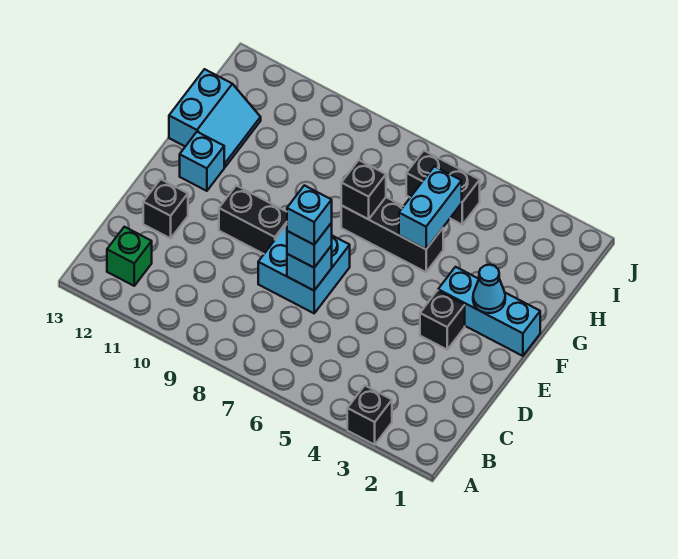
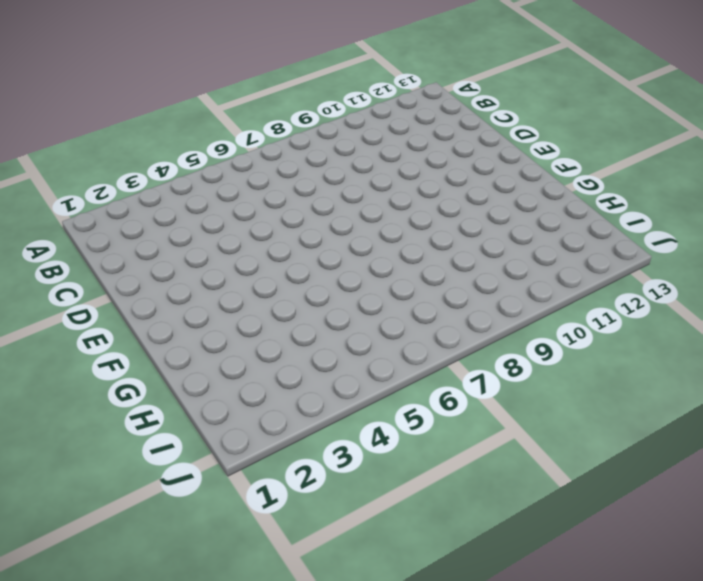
none -> black brick A3 level 1
none -> green brick B12 level 1
none -> cyan brick D7:E8 level 1

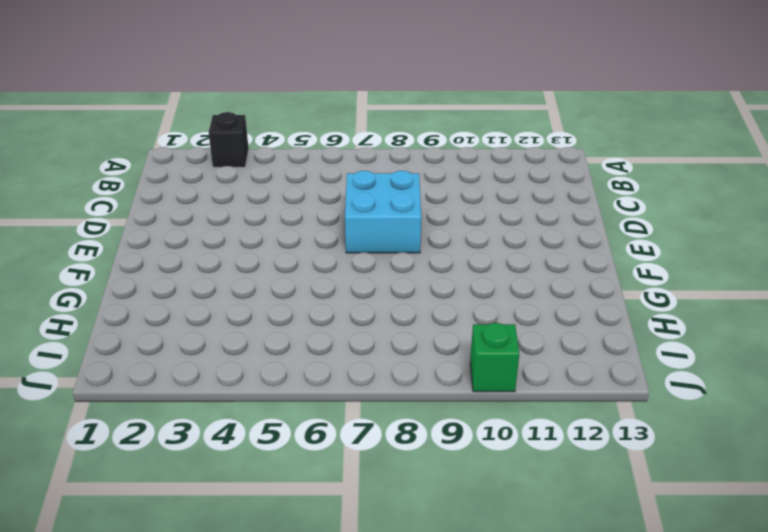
green brick J10 level 1 -> green brick B12 level 1
none -> black brick D12 level 1
none -> black brick E3 level 1
none -> black brick E9:E10 level 1

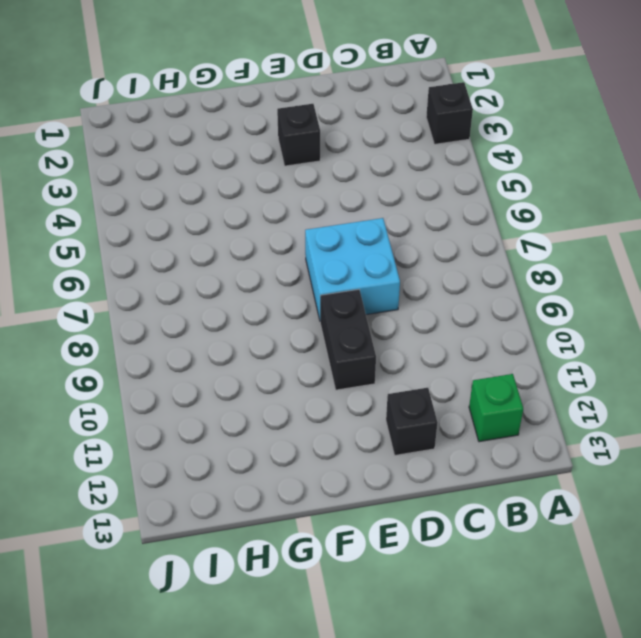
none -> cyan brick F1:F3 level 1
none -> cyan brick F12 level 1
none -> black brick G5:G7 level 1

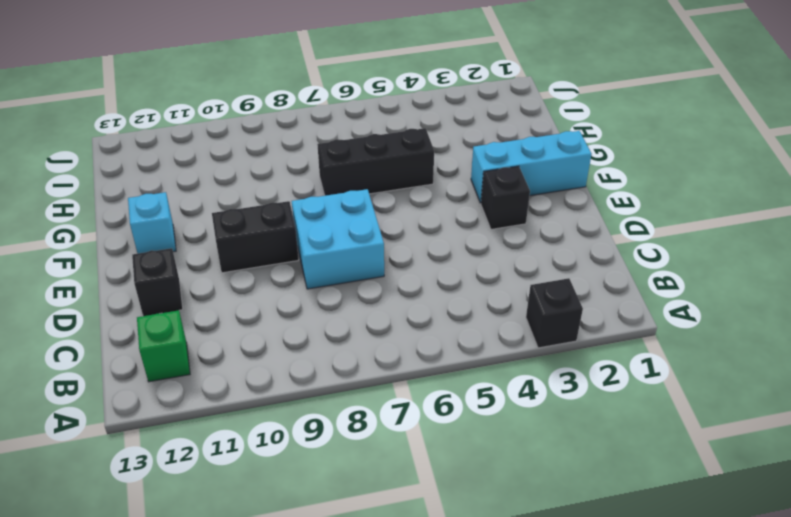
none -> cyan slope G12:H13 level 1 top 13
none -> black brick I5:I6 level 1
none -> cyan brick D7 level 2

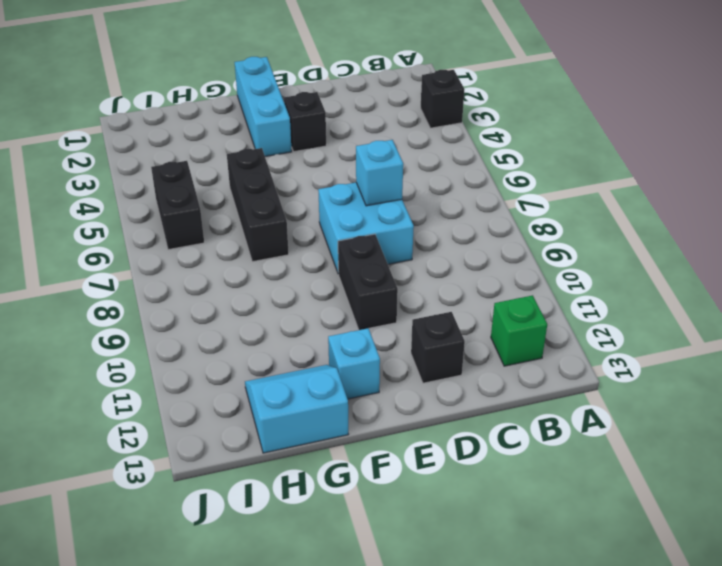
none -> cyan cone F2 level 2
none -> cyan brick G5:H5 level 2
none -> black brick G7 level 2

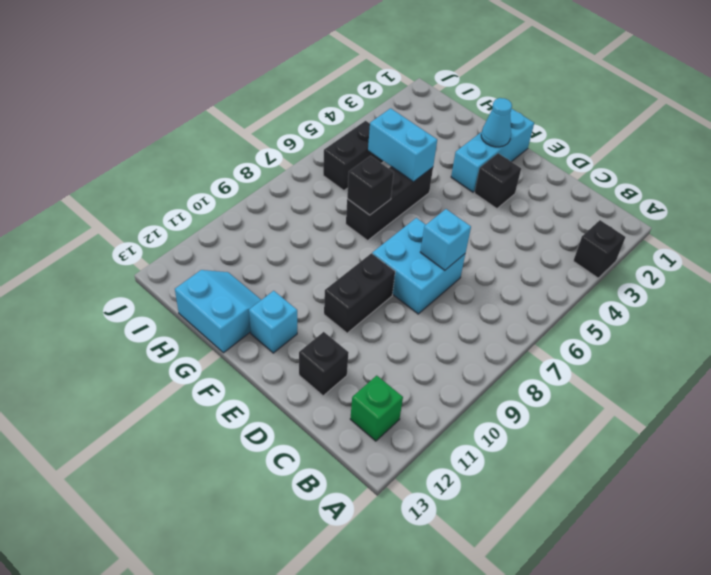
none -> cyan brick D7 level 3
none -> cyan brick D7 level 4

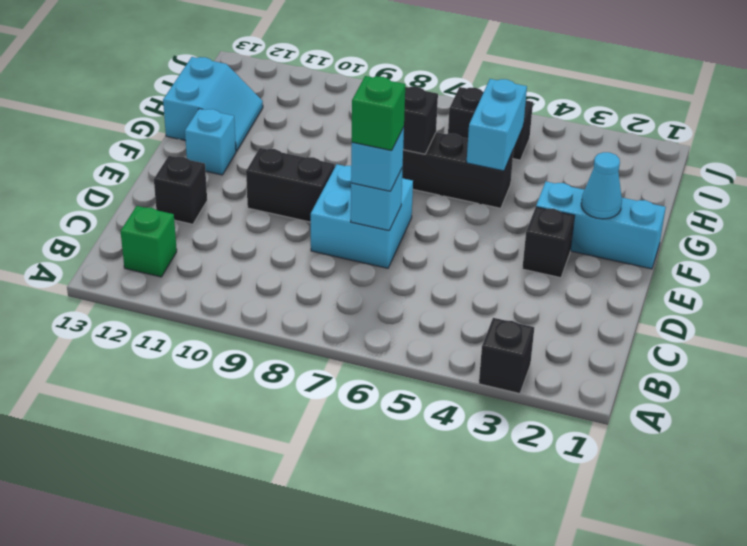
green brick D7 level 4 -> cyan brick D7 level 4

